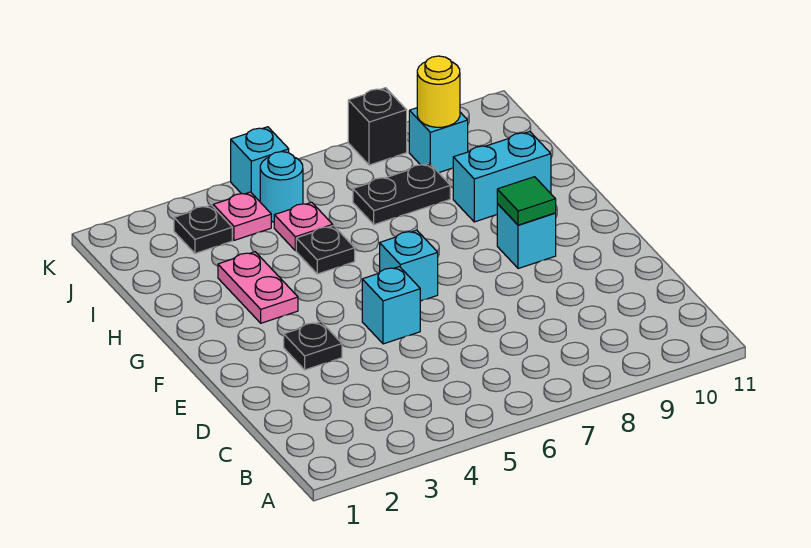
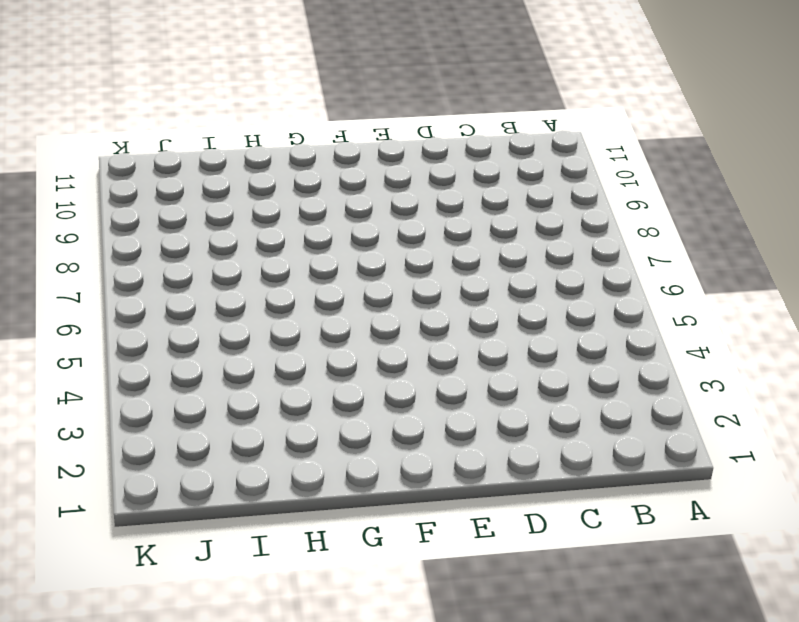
none -> black plate E3 level 1
none -> cyan brick E5 level 1
none -> cyan brick F6 level 1

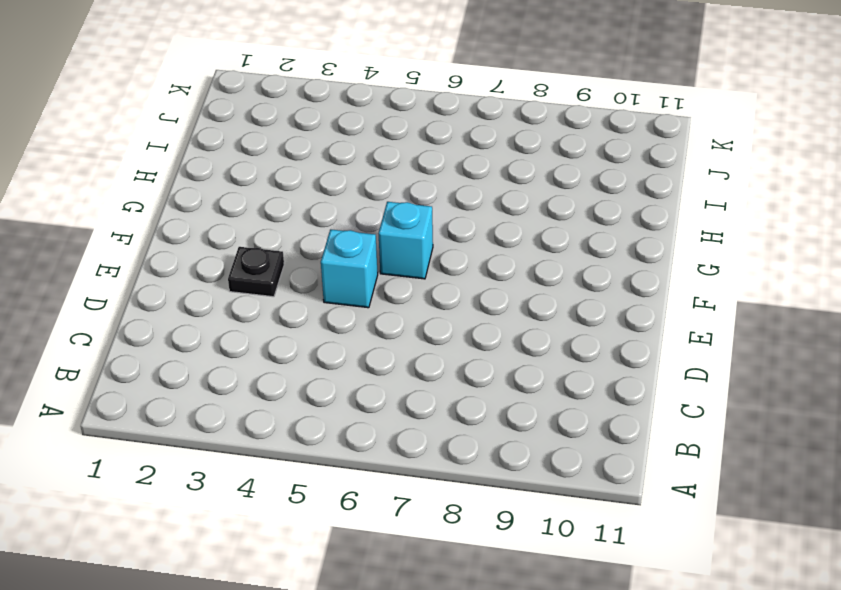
none -> cyan brick F9 level 1
none -> pink plate G3:H3 level 1
none -> black plate H5 level 1

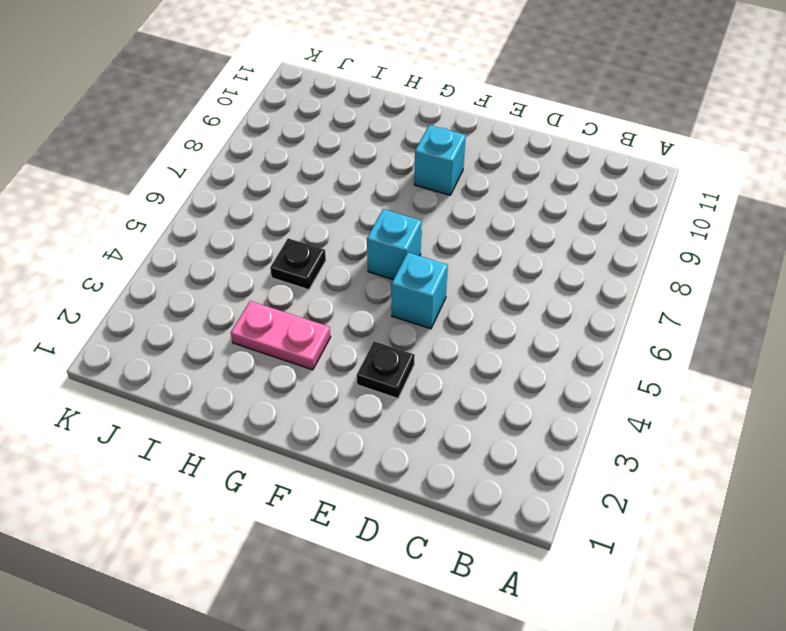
none -> cyan brick H9:H10 level 1
none -> pink plate I5 level 1
none -> black plate I7:I8 level 1

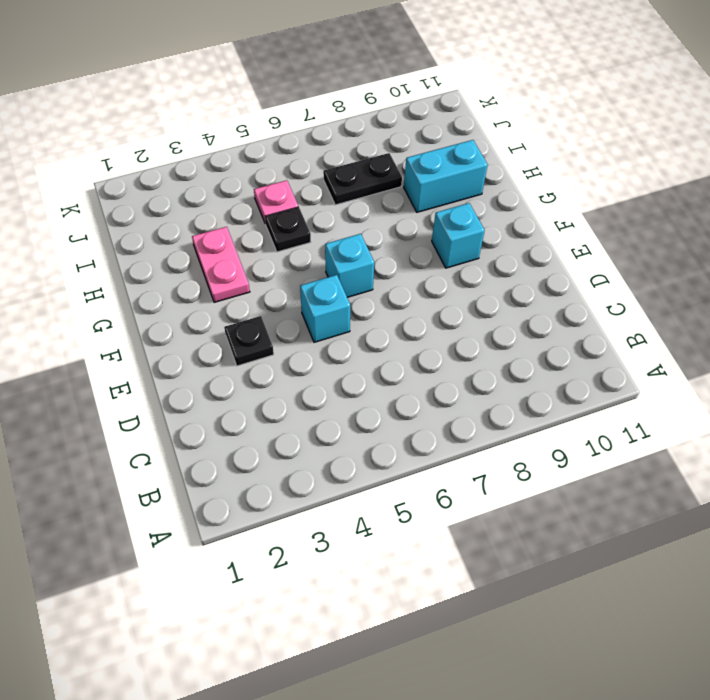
none -> black plate J3 level 1
none -> pink plate J4 level 1
none -> cyan round brick J5 level 1

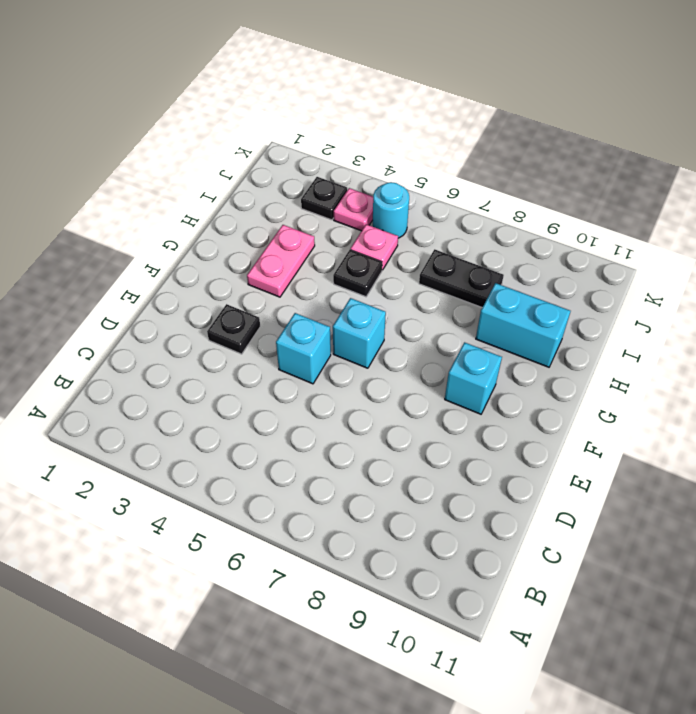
none -> cyan brick J9 level 1
none -> cyan brick K5 level 1
none -> black brick K8 level 1

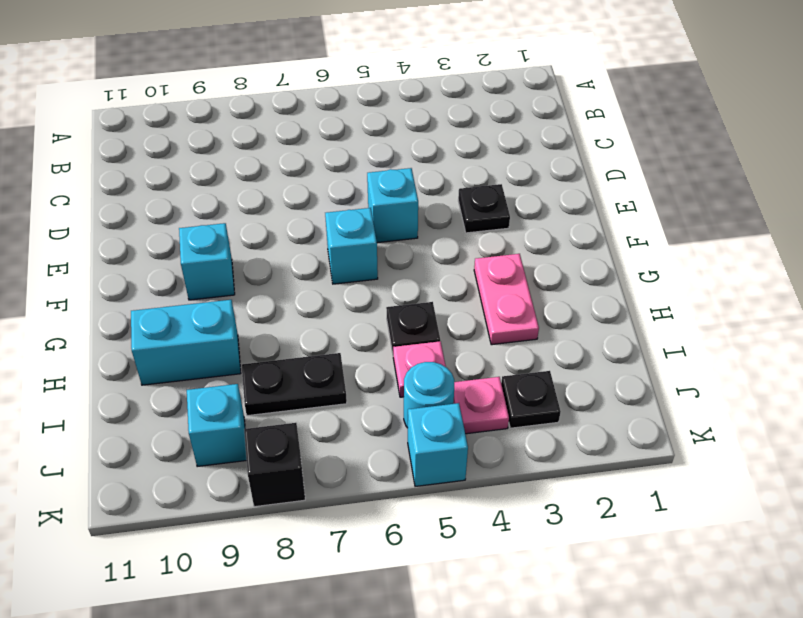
none -> green tile F9 level 2
none -> yellow round brick J9 level 2

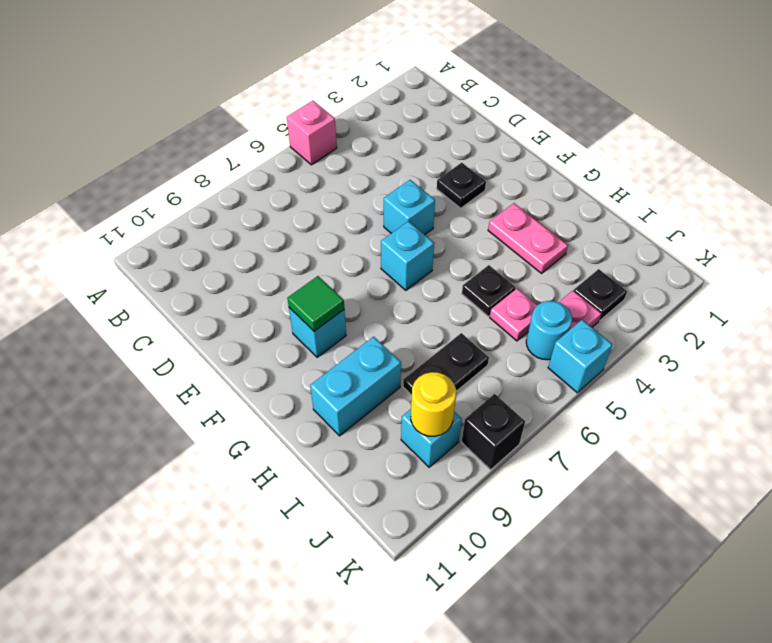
pink brick A5 level 1 -> none

